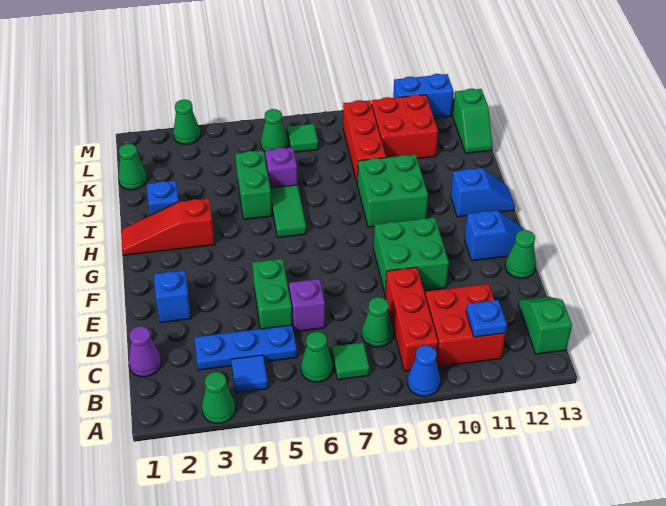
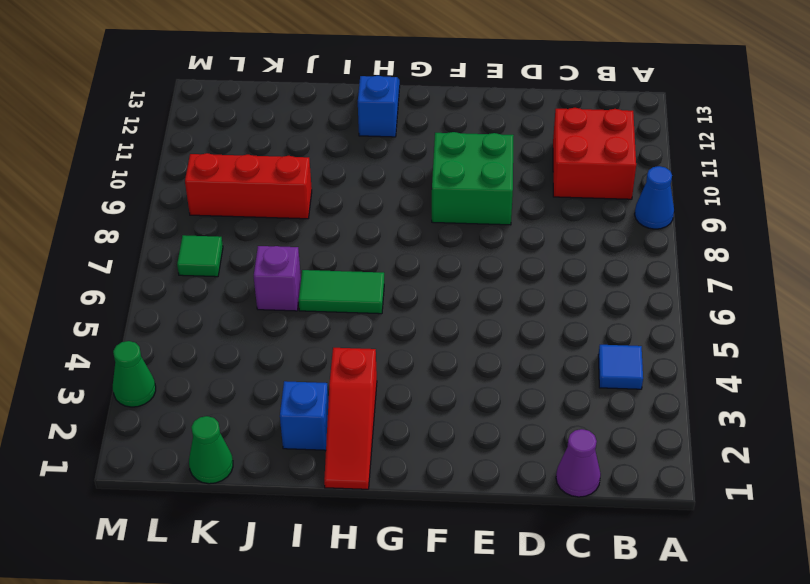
none -> green cone A3 level 1
none -> green cone B6 level 1
none -> green tile B7 level 1
none -> red brick B9:D9 level 1

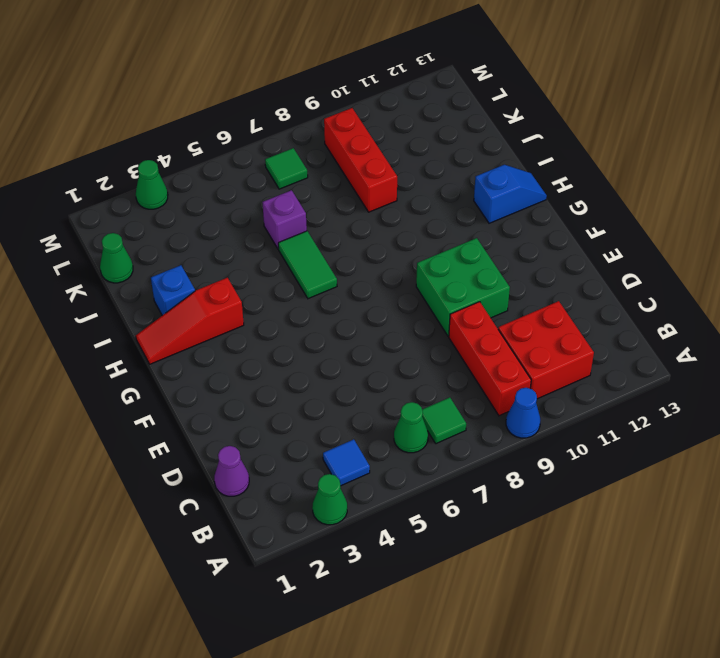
none -> green slope B13:C13 level 1 top B
none -> blue plate C3:C5 level 1
none -> green cone C8 level 1
none -> green brick D5:E5 level 1

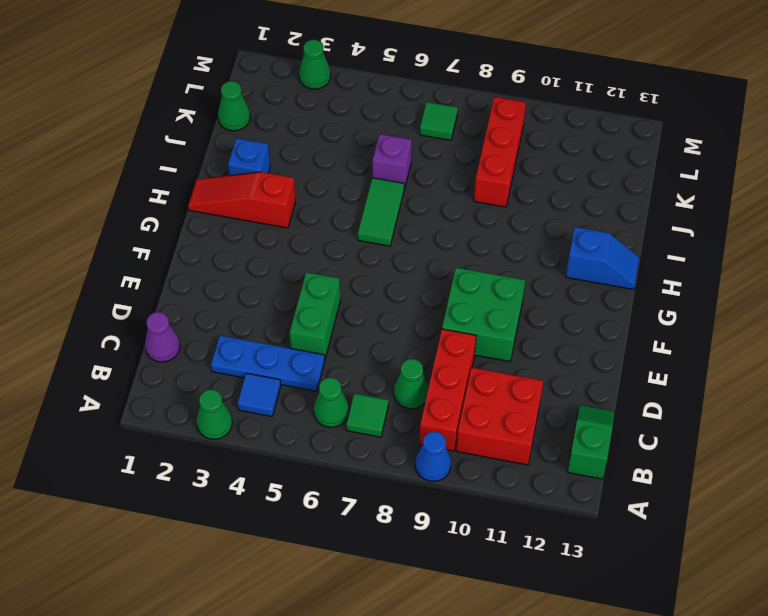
none -> purple brick D6 level 1
none -> blue brick E2 level 1
none -> green cone E13 level 1
none -> blue slope F12:F13 level 1 top 12

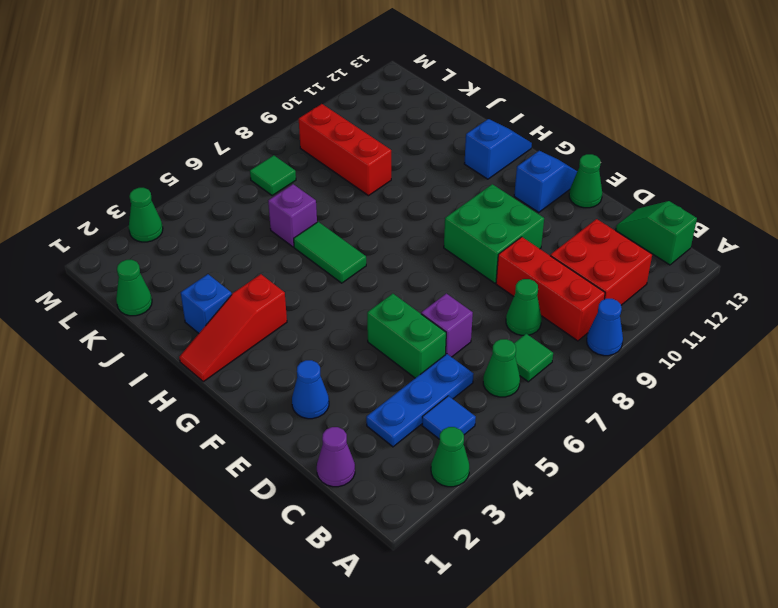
blue cone E2 level 1 -> blue brick E2 level 1
none -> green brick H9:I10 level 1
none -> green brick I5:J5 level 1
none -> red brick K10:L11 level 1
none -> green slope K13:L13 level 1 top L

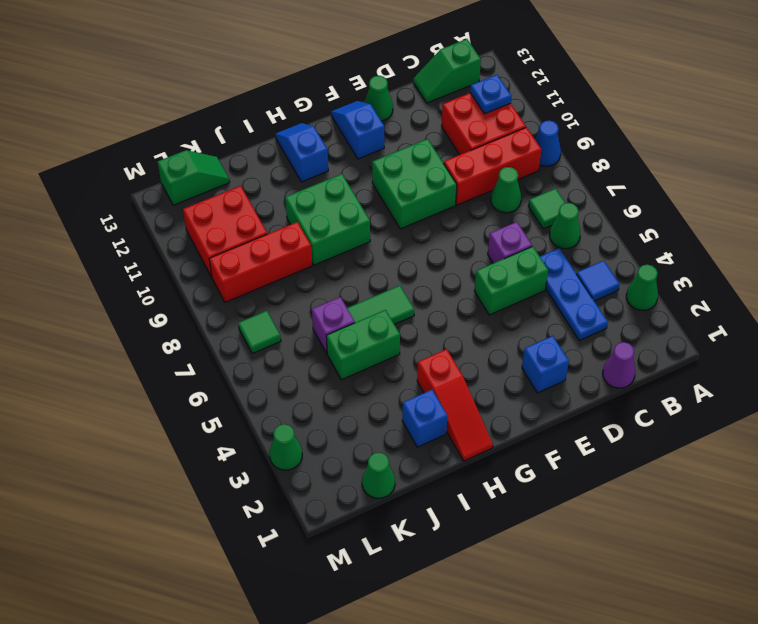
none -> green cone L6 level 1
none -> blue brick M11:M12 level 1

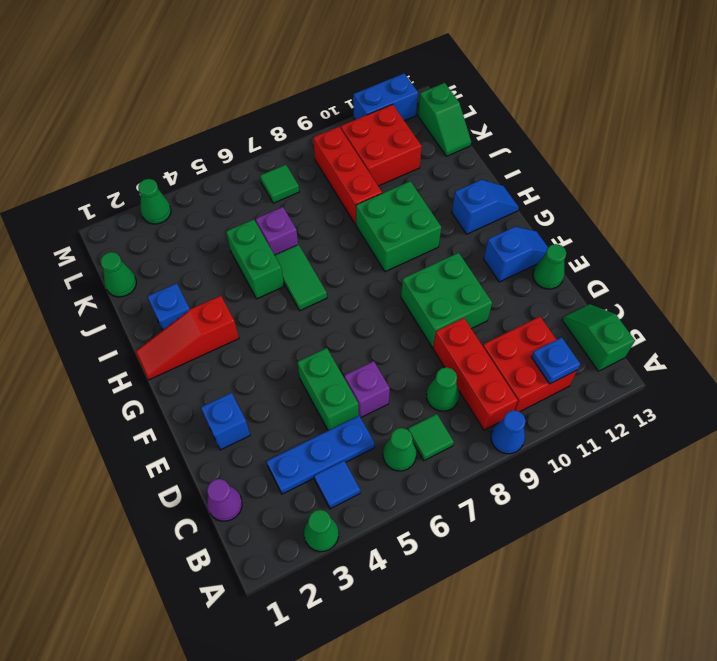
none -> green cone L6 level 1

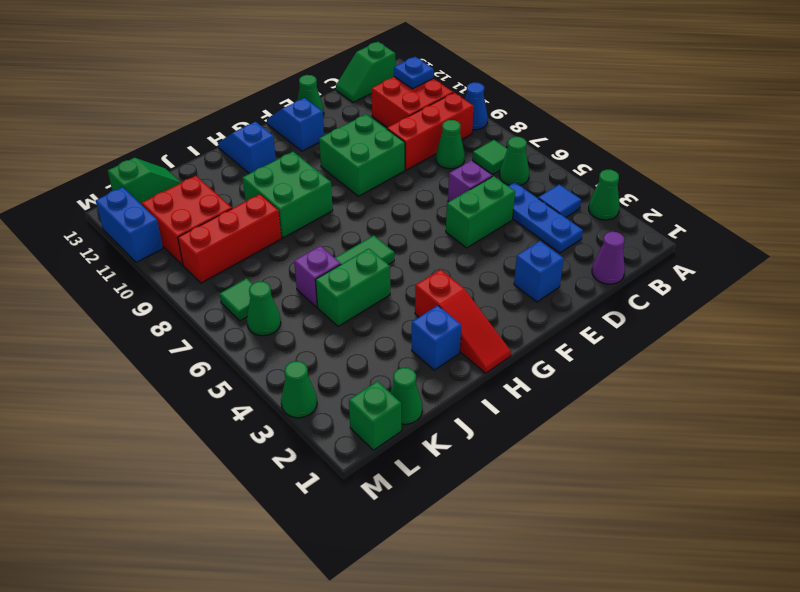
green brick L1 level 1 -> none

